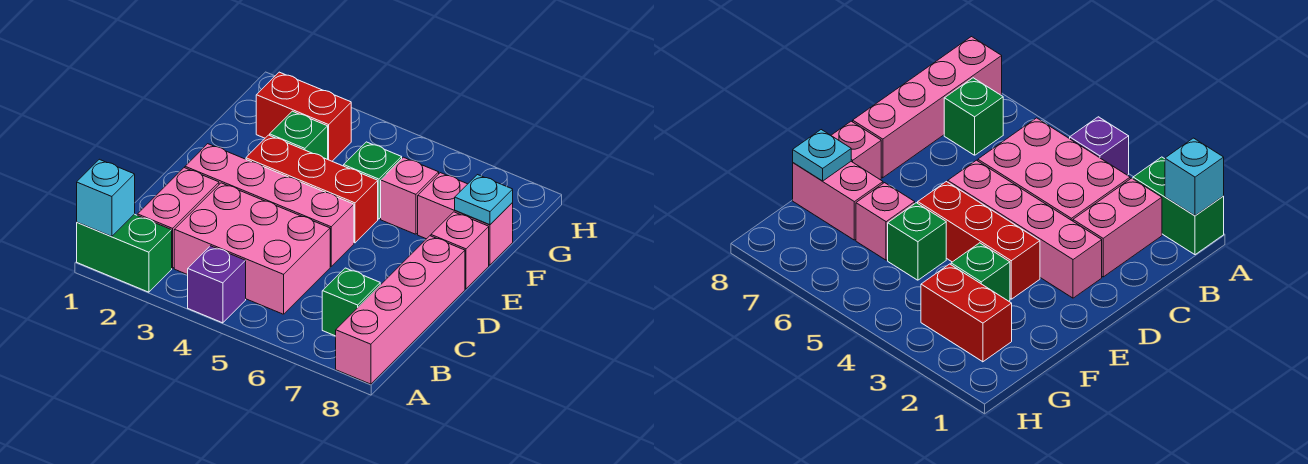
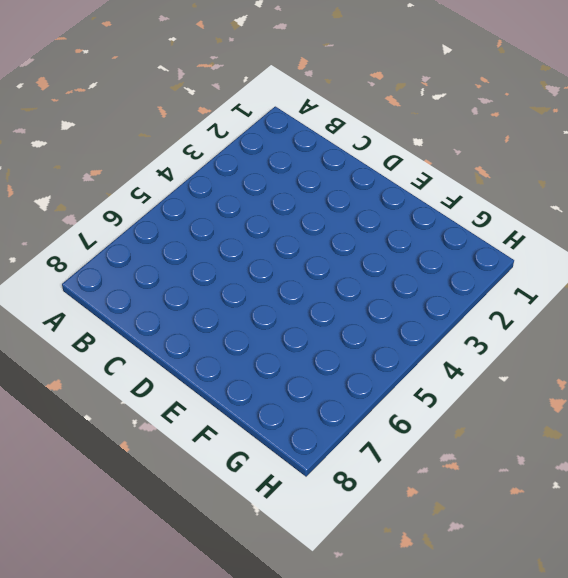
none -> green brick A1:A2 level 1
none -> purple brick A4 level 1
none -> pink brick A8:D8 level 1

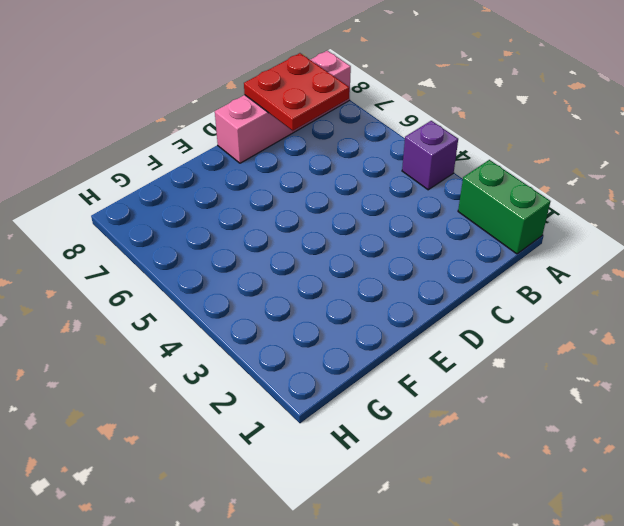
red plate B7:C8 level 2 -> none
none -> pink brick B2:C2 level 1
none -> pink brick B3:C5 level 1
none -> green brick B7 level 1

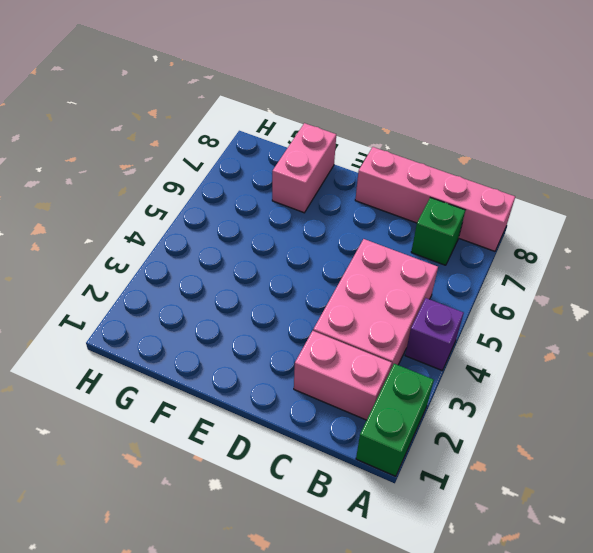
none -> pink brick D2:D5 level 1
none -> red brick E3:E5 level 1
none -> pink brick E8 level 1

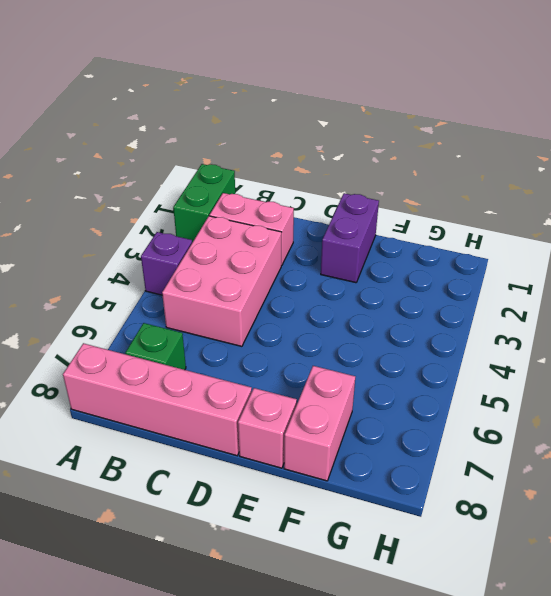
purple brick E1:E2 level 1 -> none
none -> pink brick D2:D5 level 1
none -> red brick E3:E5 level 1
none -> green brick F3 level 1

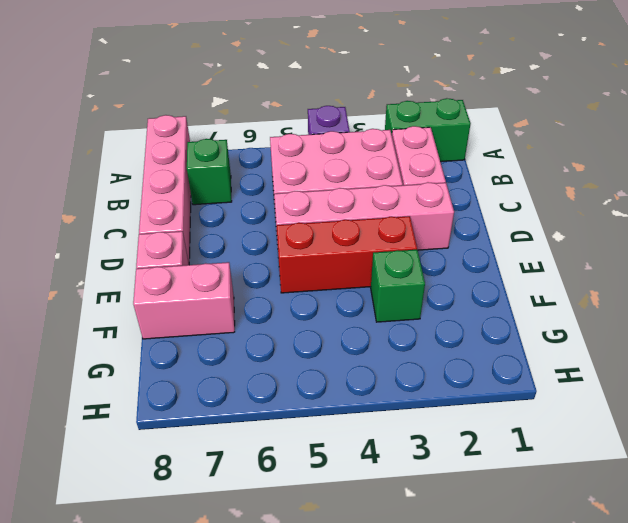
none -> green brick F5 level 1
none -> pink brick F6 level 1
none -> red brick G2:G3 level 1

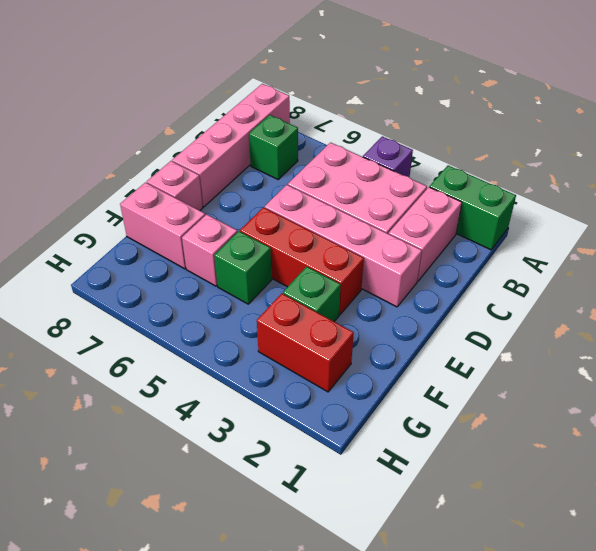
none -> cyan brick A1 level 2
none -> cyan plate F8 level 2

